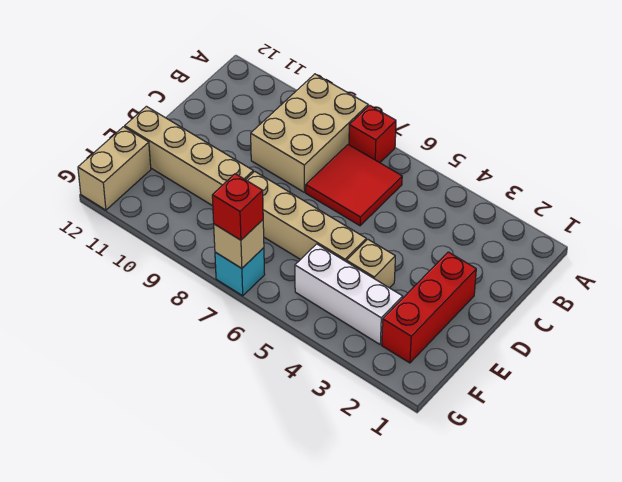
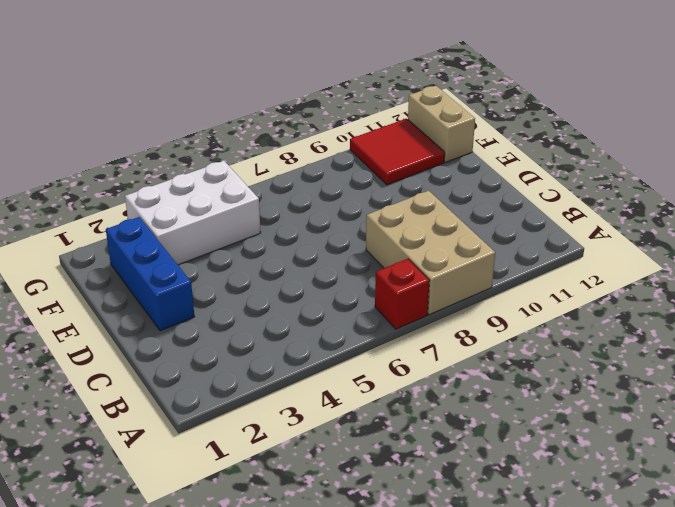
blue brick D2:F2 level 1 -> red brick D2:F2 level 1
white brick F3:G5 level 1 -> white brick F3:F5 level 1
red tile F10:G11 level 1 -> red tile B6:C7 level 1
none -> tan brick E4 level 1
none -> tan brick E5:E8 level 1
none -> tan brick E9:E12 level 1

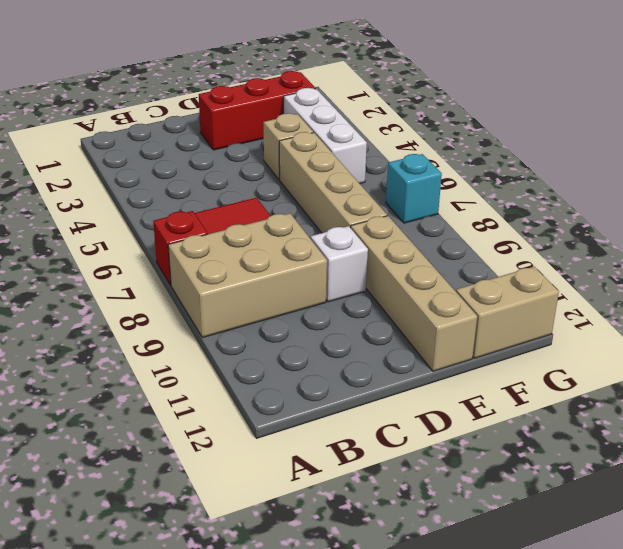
white brick D9 level 1 -> none
none -> tan brick G7 level 2
none -> red brick G7 level 3

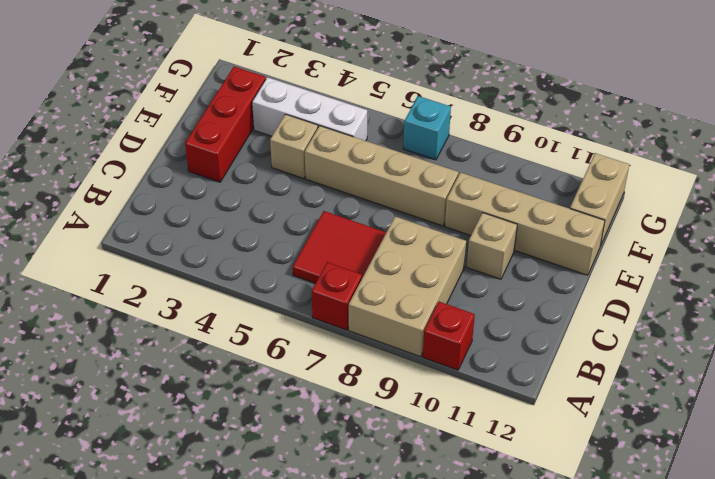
red brick A10 level 1 -> red brick G7 level 3
tan brick D10 level 1 -> tan brick G7 level 2

